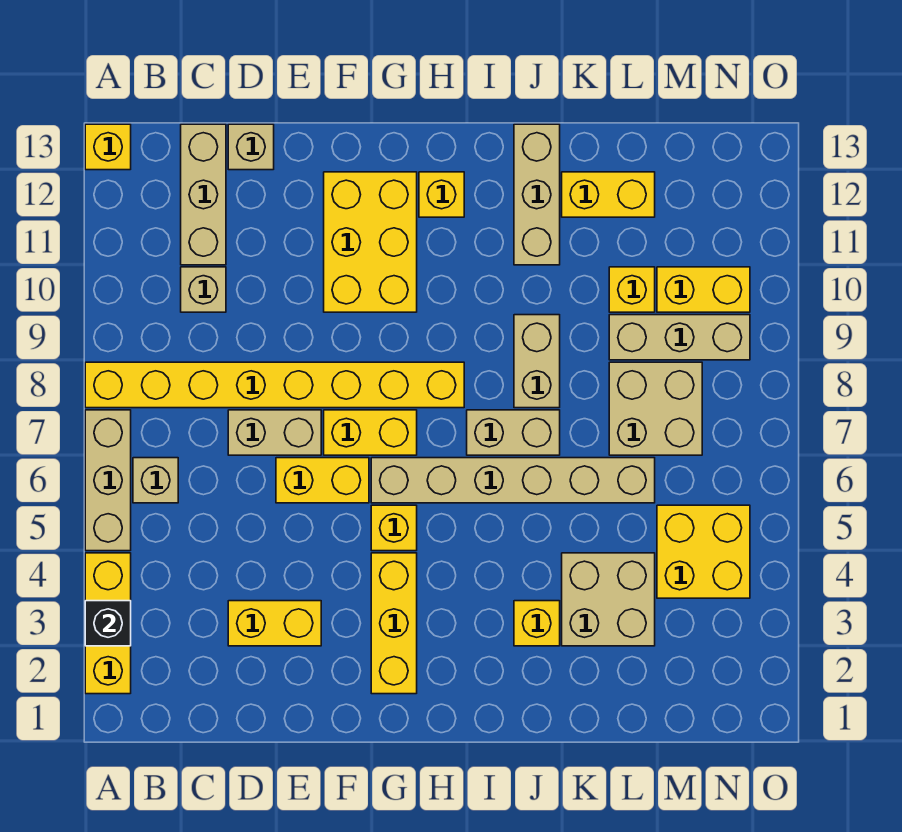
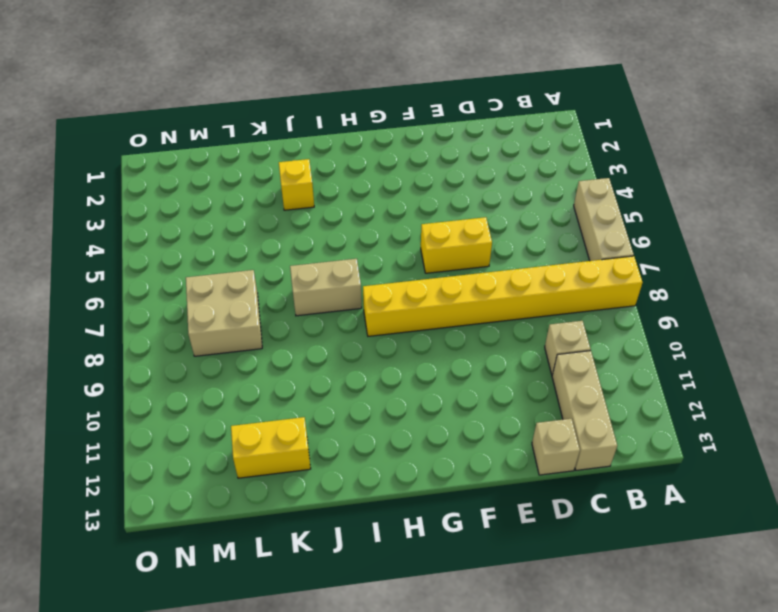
none -> yellow brick A2:A4 level 1
none -> yellow brick A13 level 1
none -> tan brick B6 level 1

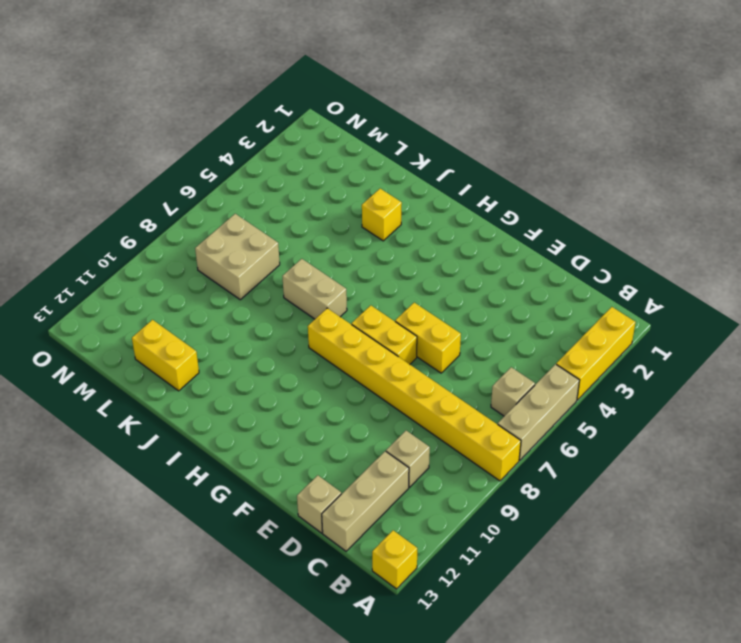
none -> yellow brick D3:E3 level 1
none -> tan brick D7:E7 level 1
none -> yellow brick F10:G12 level 1

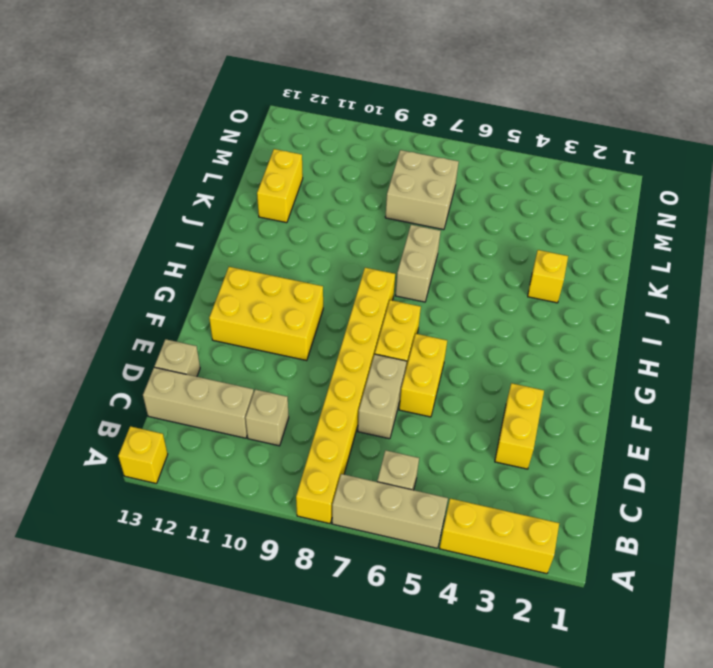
none -> yellow brick G2:G4 level 1
none -> yellow brick G5 level 1
none -> tan brick G6:L6 level 1

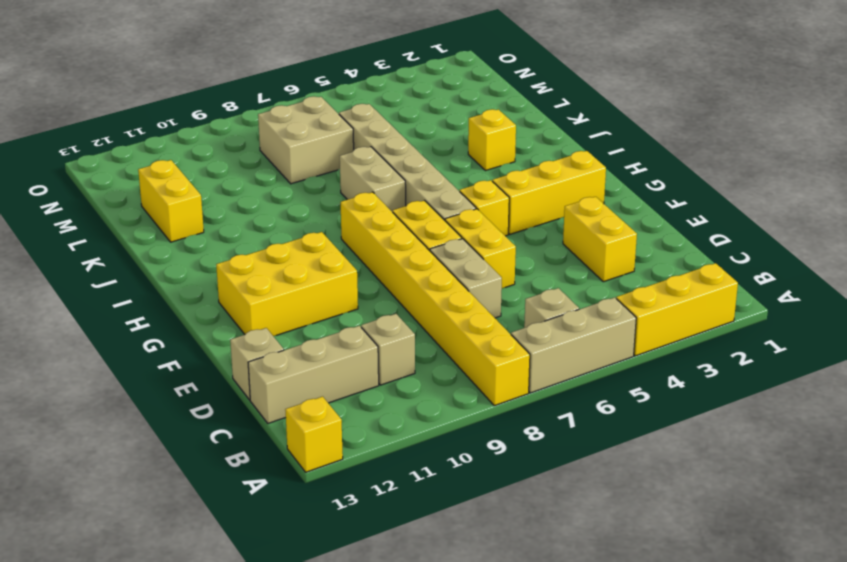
none -> yellow brick H12 level 1
none -> tan brick J8:J9 level 1
none -> tan brick J11:J13 level 1

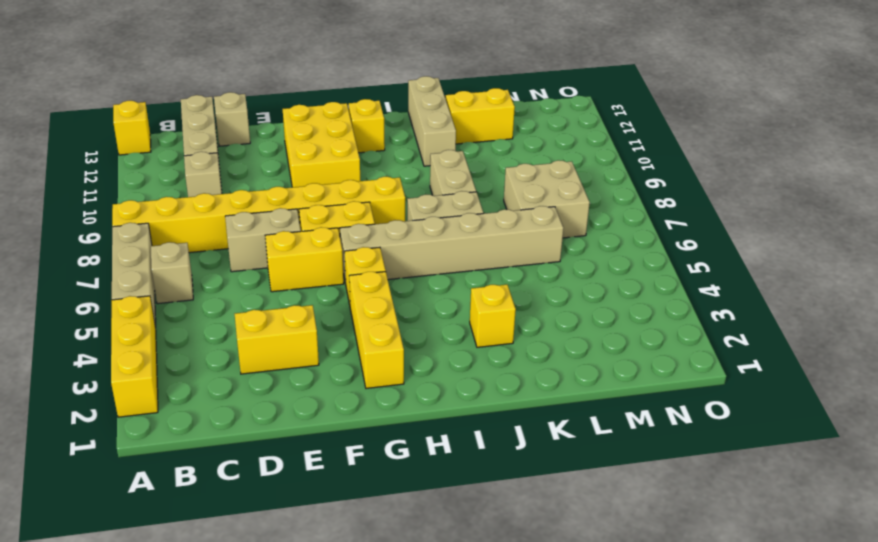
none -> tan brick K3:L4 level 1
none -> tan brick L9:N9 level 1
none -> yellow brick L10 level 1

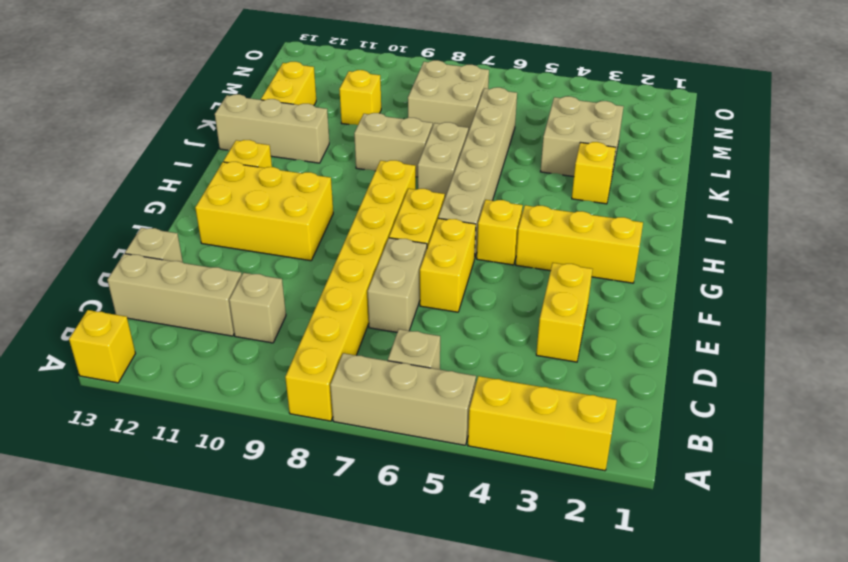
none -> tan brick L9:N9 level 1
none -> yellow brick M4:N5 level 1
none -> yellow brick M10:N10 level 1

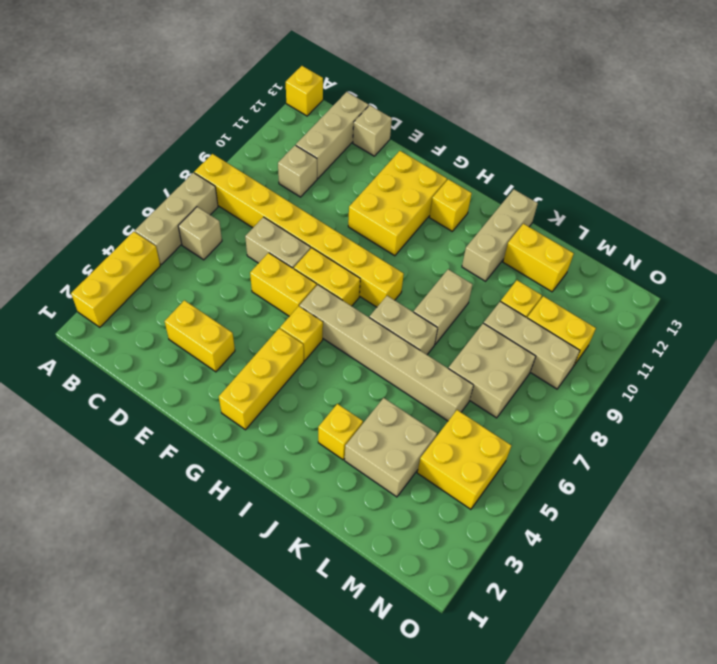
none -> black brick A3 level 2

